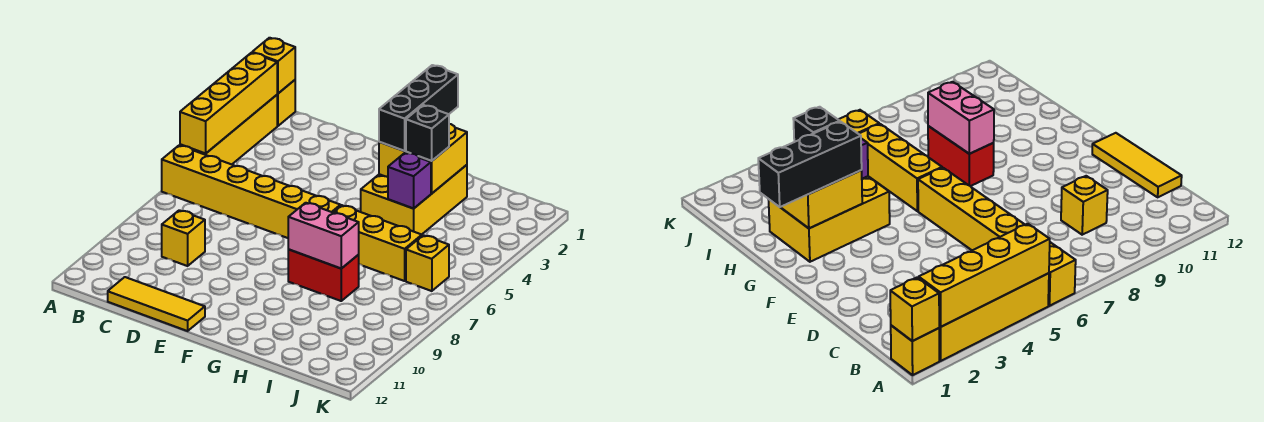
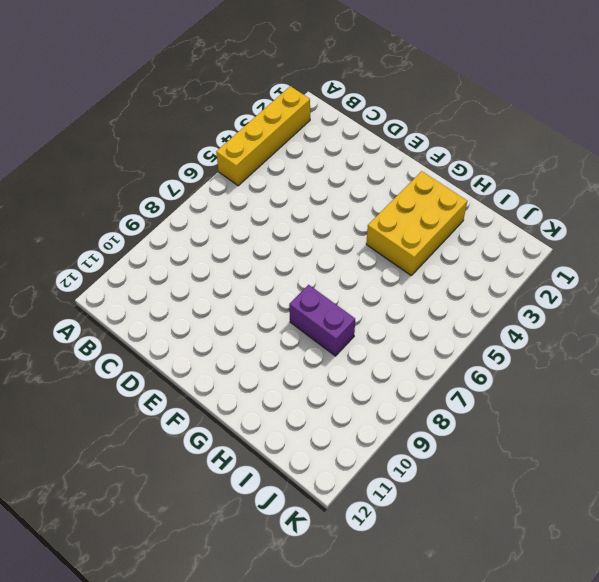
purple brick G8:H8 level 1 -> red brick G8:H8 level 1
none -> yellow brick A1 level 1
none -> yellow brick A6:F6 level 1
none -> yellow brick C9 level 1

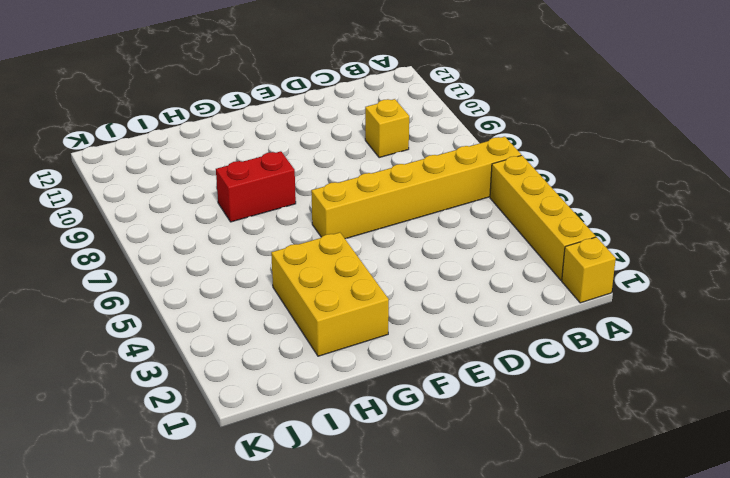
none -> yellow tile C12:E12 level 1
none -> yellow brick G6:I6 level 1
none -> yellow brick J6 level 1

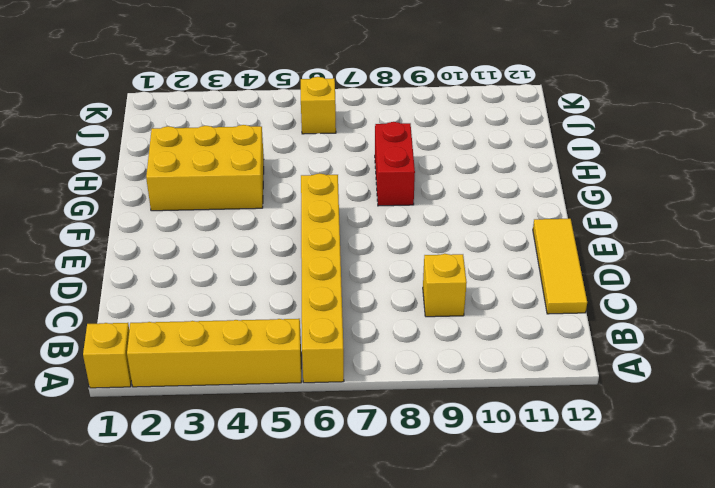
none -> yellow brick G6:I6 level 1
none -> yellow brick A1 level 2
none -> yellow brick A2:A5 level 2

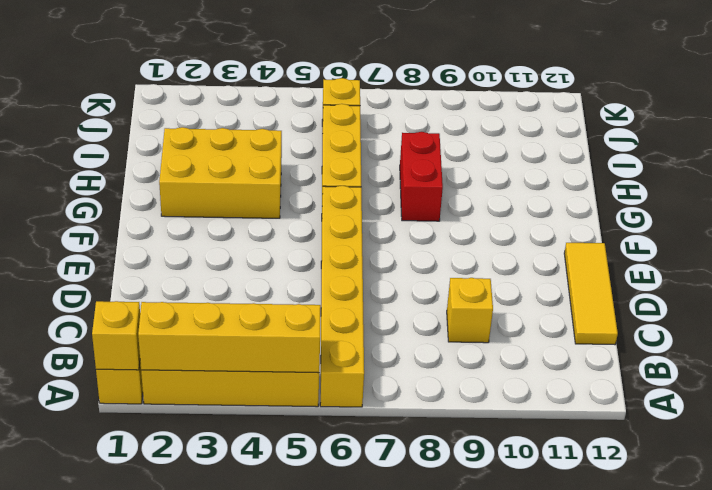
none -> yellow brick G2:H3 level 2
none -> pink brick G8:H8 level 2
none -> purple brick H4 level 2

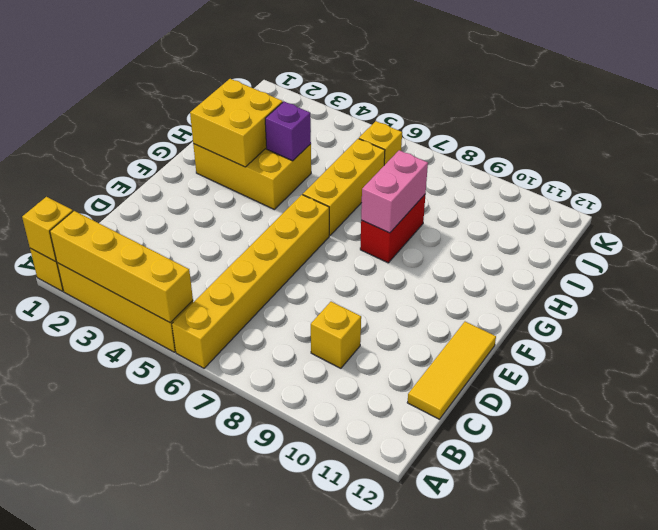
none -> black brick G1:G3 level 3
none -> black brick H3 level 3

